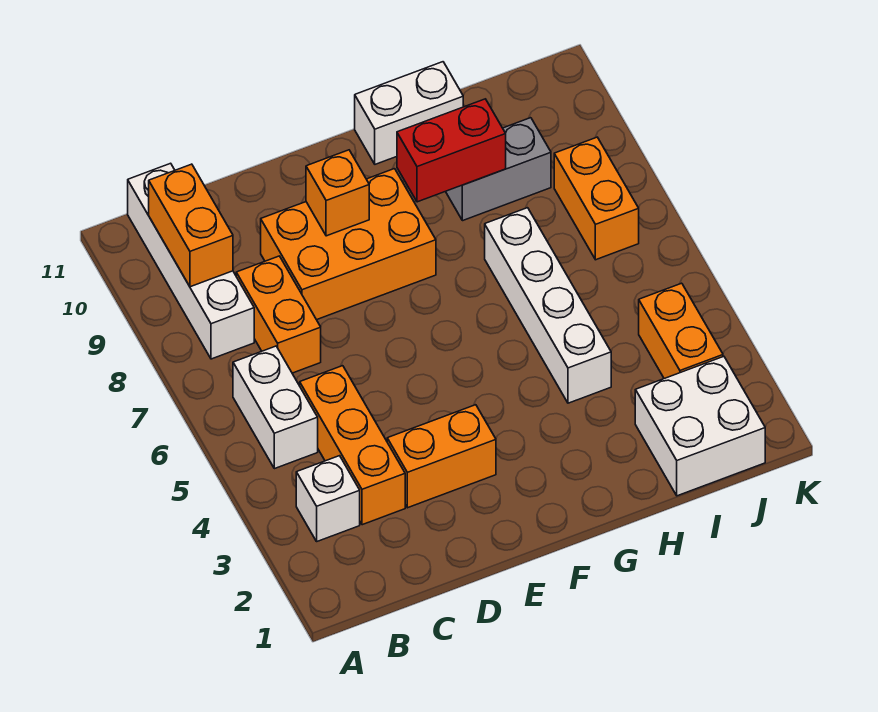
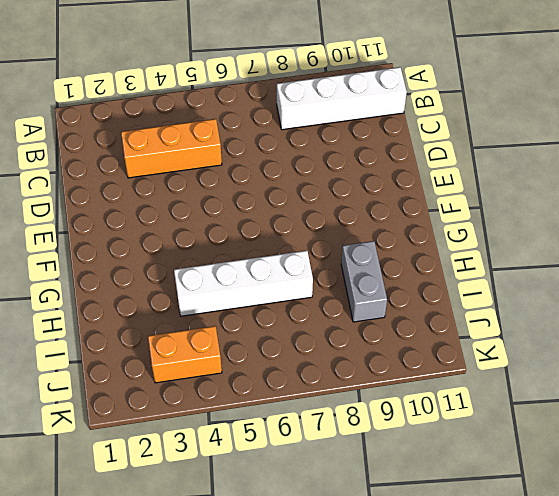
none -> white brick B3 level 1
none -> white brick B5:B6 level 1
none -> orange brick C7:C8 level 1

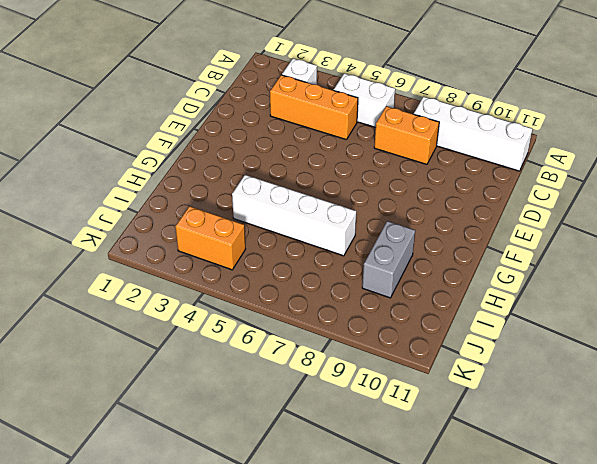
none -> orange brick D3:E3 level 1
none -> orange brick D8:F9 level 1
none -> white brick G11:H11 level 1

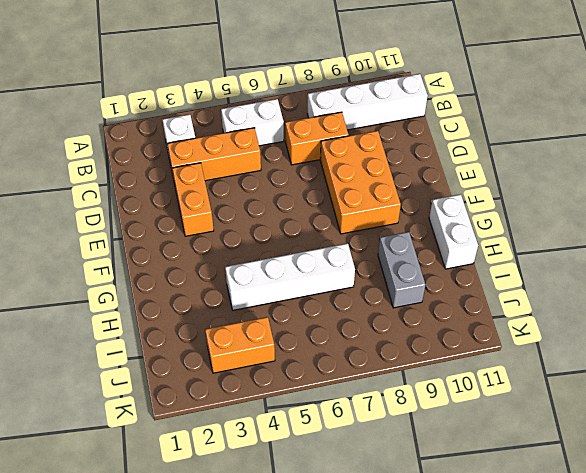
none -> white brick I1:J2 level 1
none -> orange brick J7:J8 level 1
none -> orange brick B9:B10 level 2

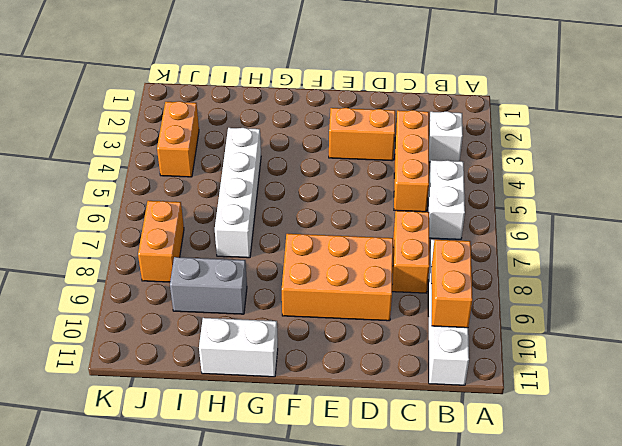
none -> white brick I1:J2 level 1
none -> orange brick E9 level 2
none -> red brick G9:H9 level 2

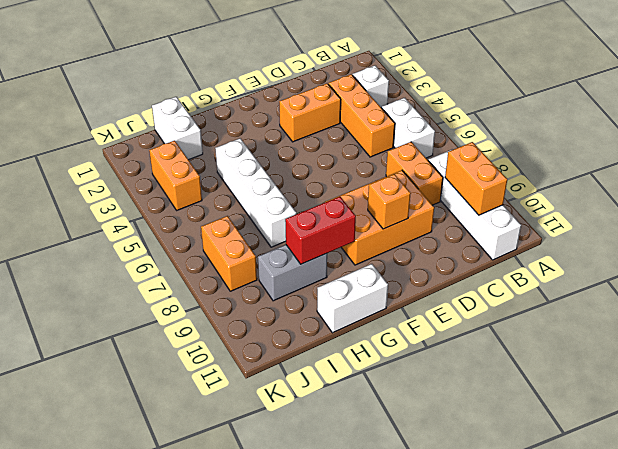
white brick I1:I2 level 1 -> white brick I1:J2 level 1

